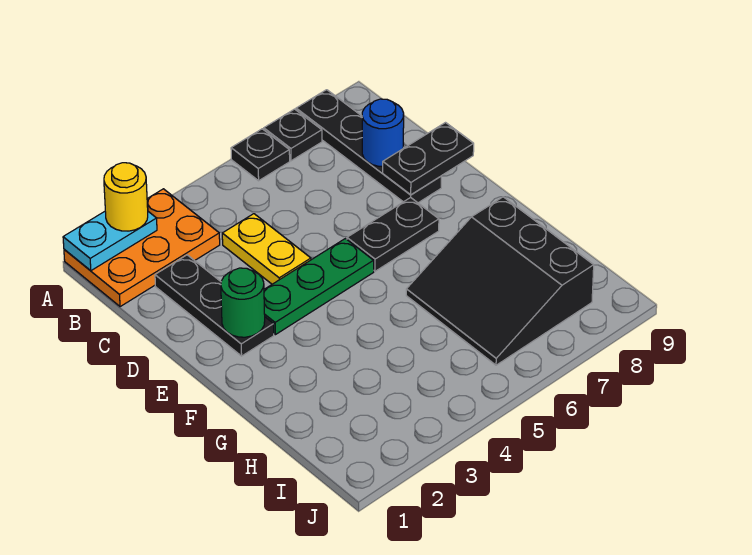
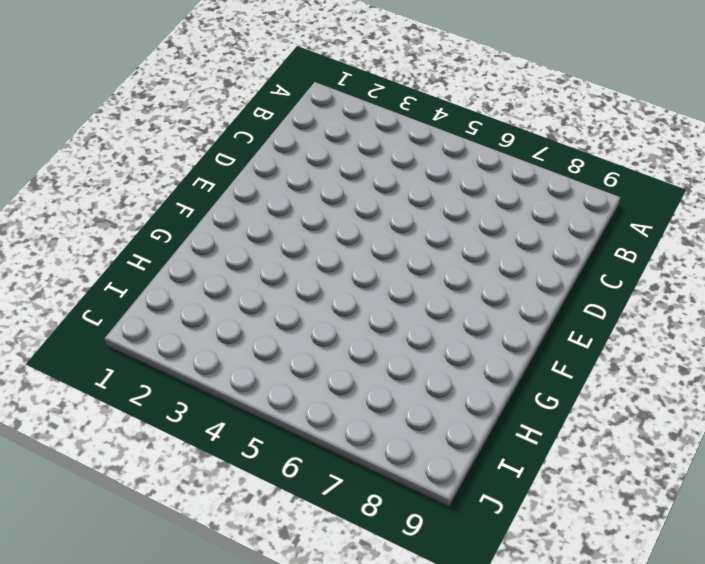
none -> orange plate A1:B3 level 1
none -> black plate A6 level 1
none -> black plate A7 level 1

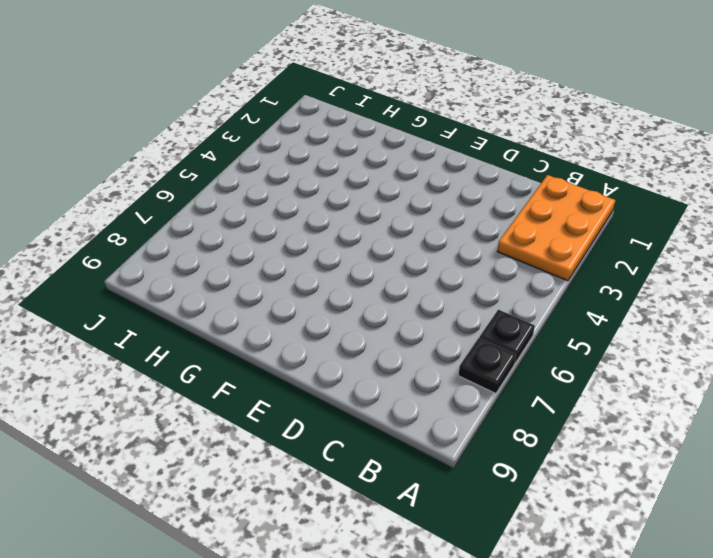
none -> black plate A8:D8 level 1
none -> black plate C2:E2 level 1
none -> yellow plate C4:D4 level 1

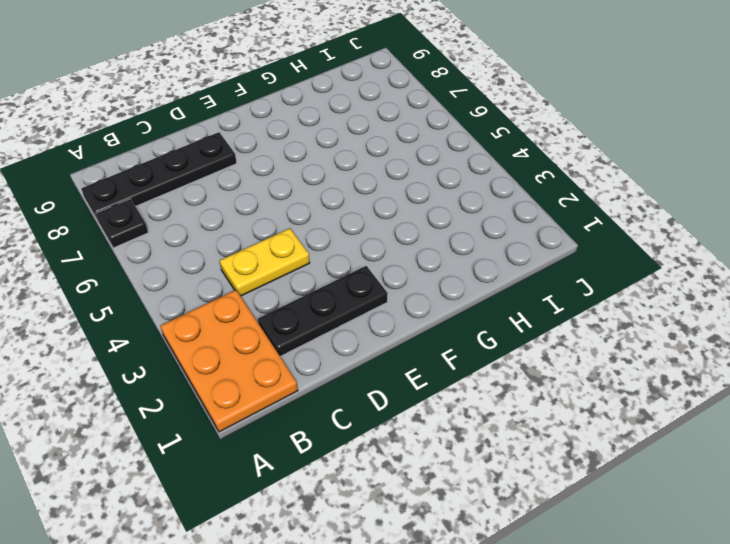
none -> black plate A6 level 1
none -> green plate E3:E5 level 1
none -> black plate E6:E7 level 1

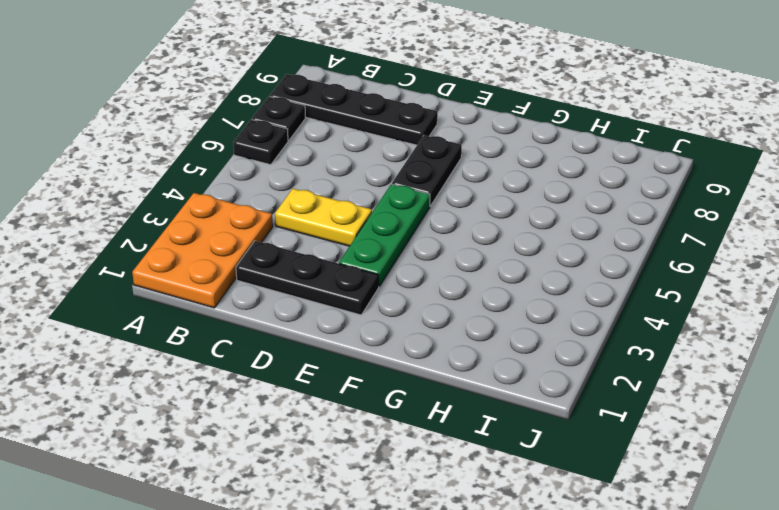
none -> black slope G6:I8 level 1 top 8
none -> cyan plate A1:A2 level 2
none -> blue round brick C8 level 2

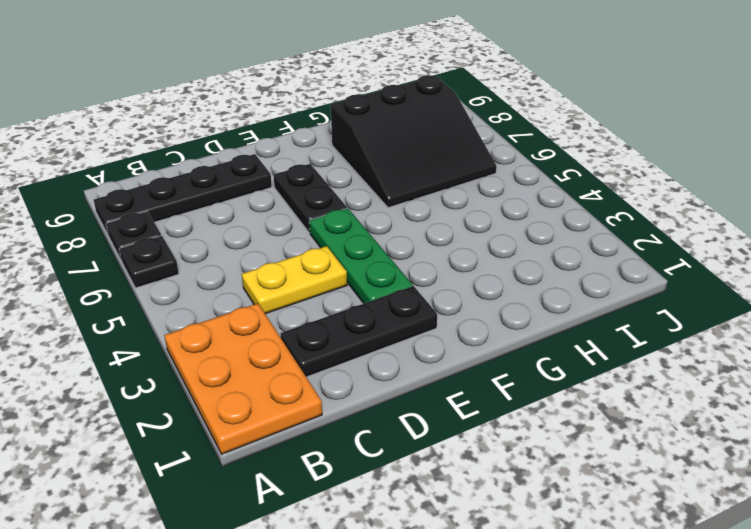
none -> cyan plate A1:A2 level 2
none -> blue round brick C8 level 2
none -> black plate D8:D9 level 2

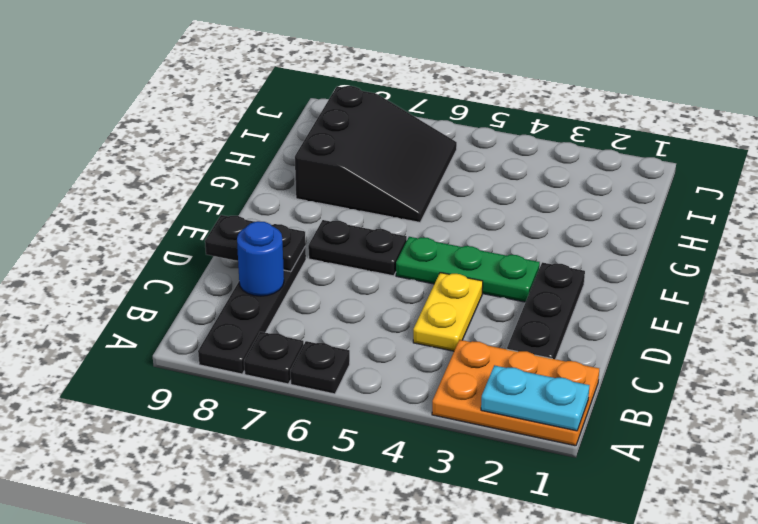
none -> green round brick E2 level 2
none -> yellow round brick A2 level 3

